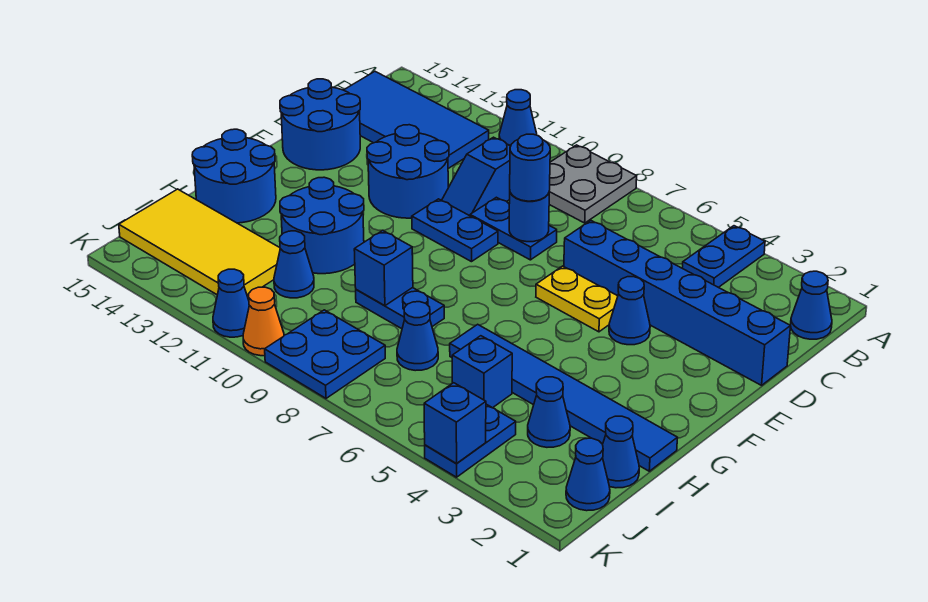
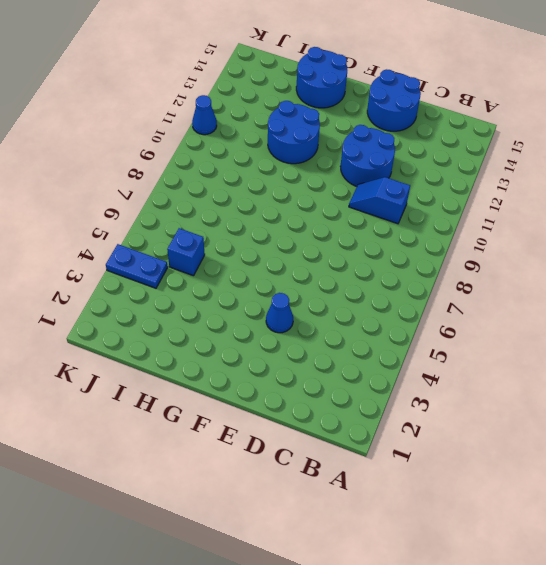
none -> blue plate A4:B4 level 1
none -> grey plate A8:B9 level 1
none -> blue cone A11 level 1
none -> blue cone B1 level 1

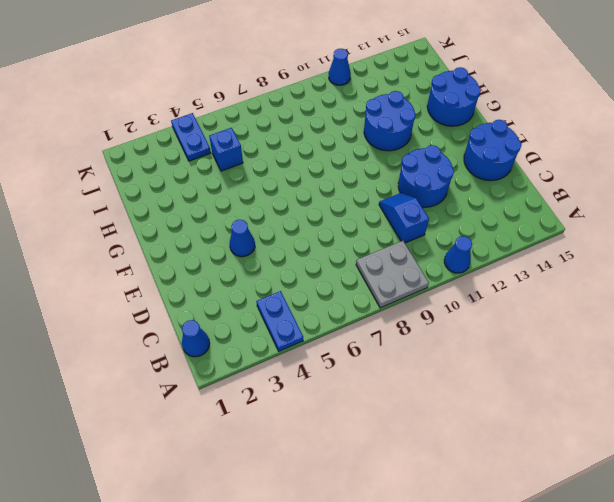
none -> blue tile B12:C15 level 1
none -> blue brick D1:D6 level 1
none -> blue plate D8:D9 level 1
none -> yellow plate E5:E6 level 1

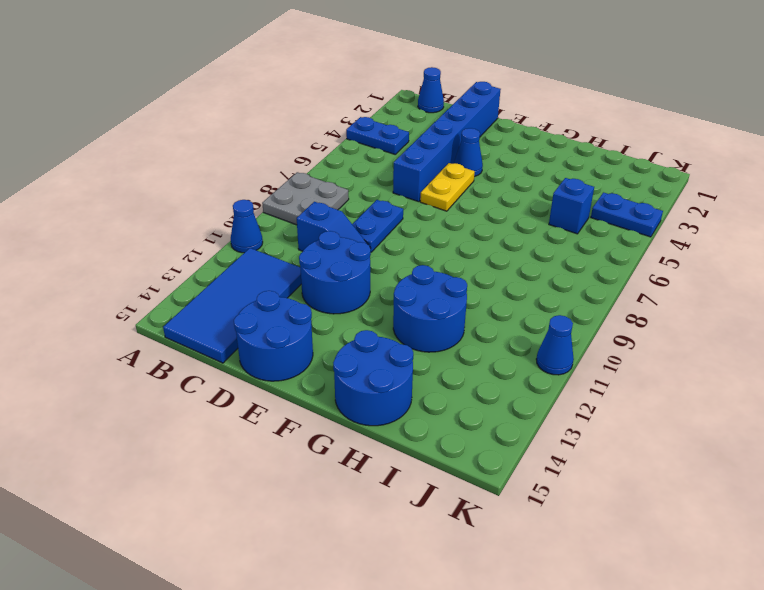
none -> blue plate E9:E10 level 1
none -> blue tile H1:H6 level 1
none -> blue plate H8:H9 level 1
none -> blue cone I1 level 1

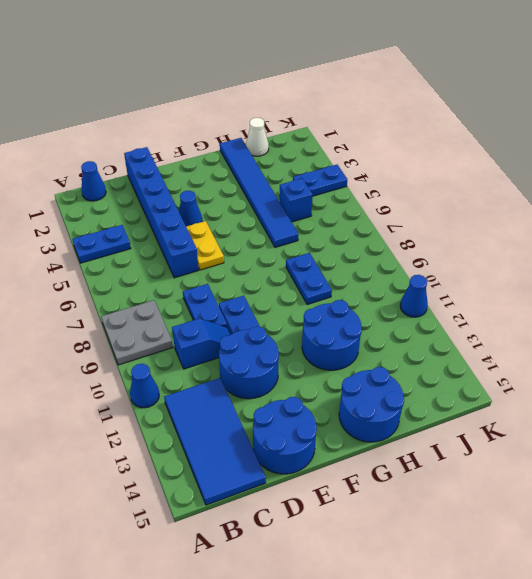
white cone I1 level 1 -> blue cone I1 level 1
none -> blue cone I3 level 1
none -> blue cone I7 level 1
none -> blue cone I11 level 1
none -> yellow tile I12:J15 level 1

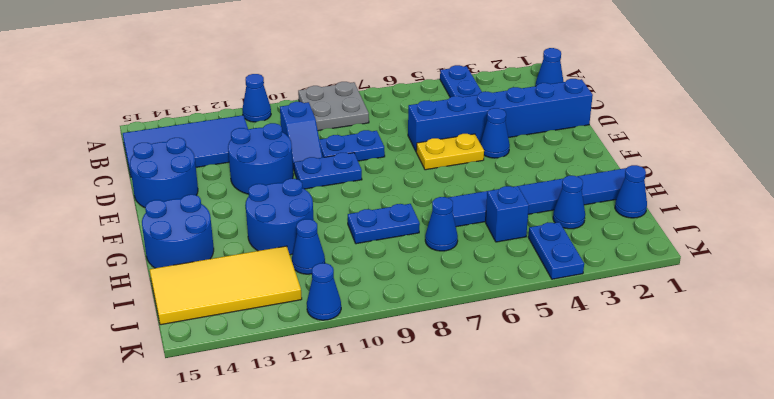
none -> blue cone J1 level 1
none -> blue plate J8:K9 level 1
none -> orange cone K10 level 1
none -> blue round brick D8 level 2

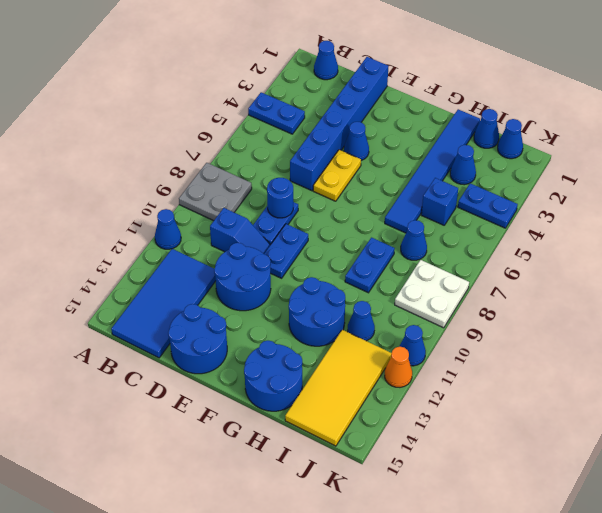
white plate J8:K9 level 1 -> blue plate J8:K9 level 1
orange cone K12 level 1 -> orange cone K10 level 1
none -> blue brick H9 level 2
none -> blue brick K4 level 2
none -> blue round brick D8 level 3

